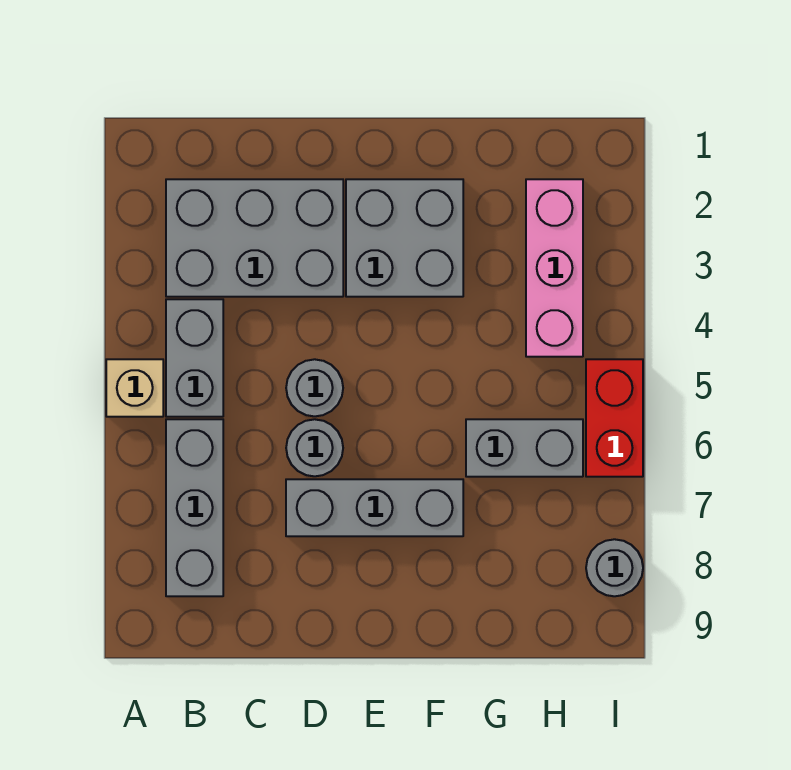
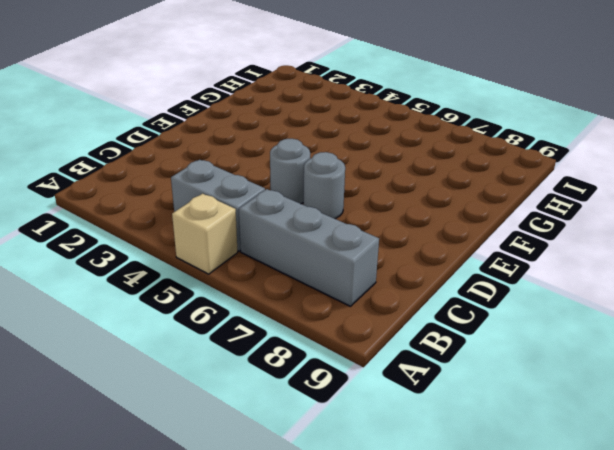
none -> grey brick B2:D3 level 1
none -> grey brick D7:F7 level 1
none -> grey brick E2:F3 level 1

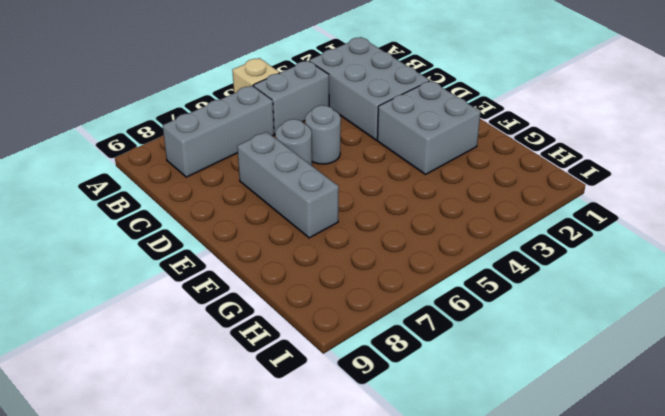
none -> grey brick G6:H6 level 1
none -> pink brick H2:H4 level 1
none -> red brick I5:I6 level 1

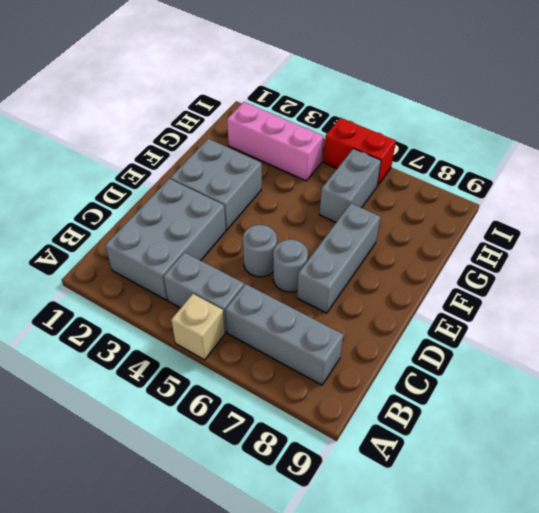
none -> grey round brick I8 level 1

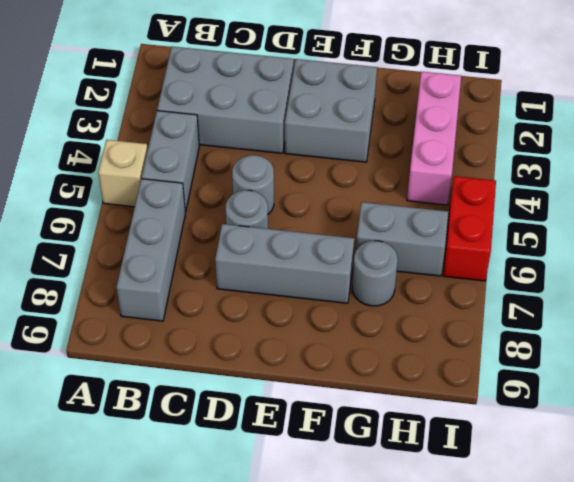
grey round brick G7 level 1 -> grey round brick I8 level 1

